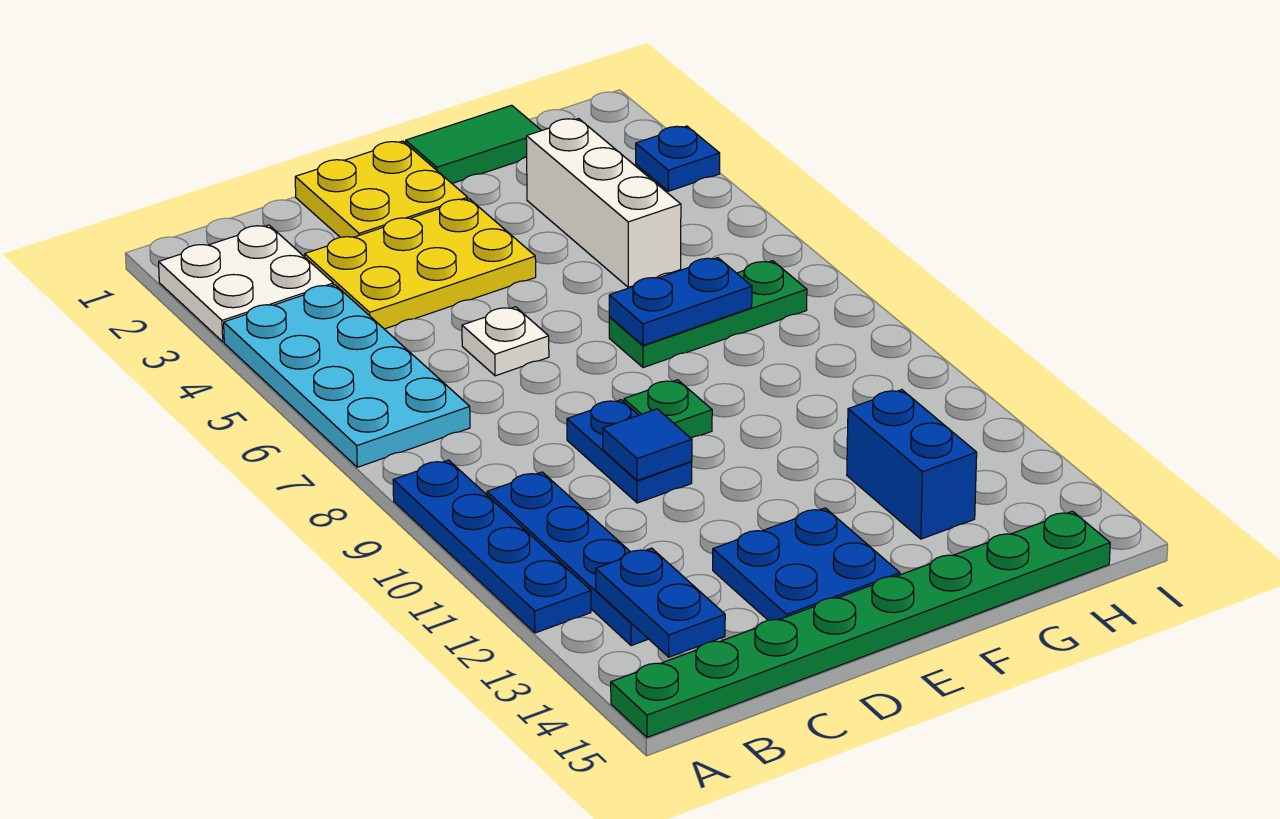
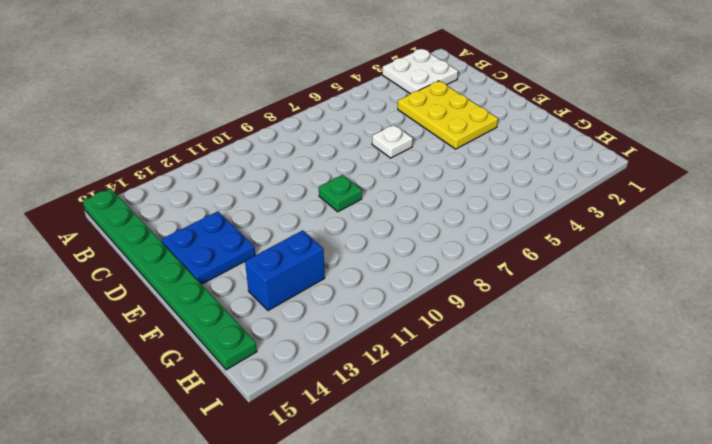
none -> cyan plate A4:B7 level 1
none -> blue plate A9:A12 level 1
none -> blue plate B10:B13 level 1

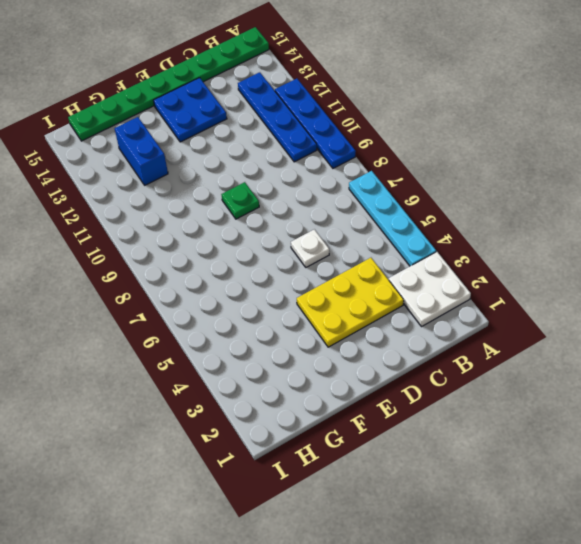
cyan plate A4:A7 level 1 -> cyan plate A4:B7 level 1
none -> yellow plate D1:E2 level 1
none -> blue plate D9:D10 level 1
none -> green tile F1:G1 level 1

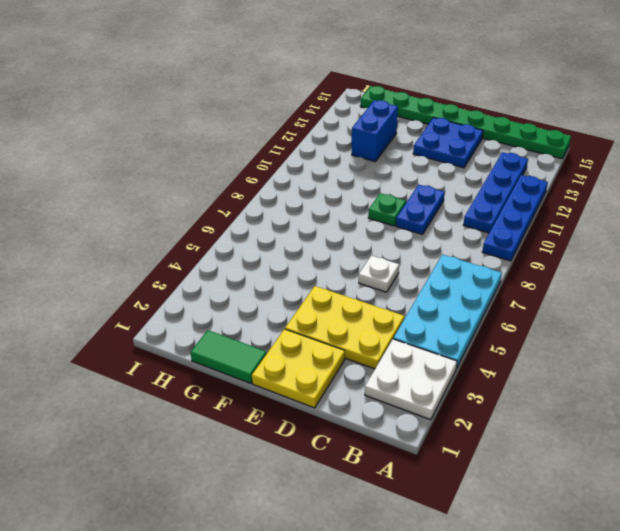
none -> green plate F7:H7 level 1
none -> white brick G3:G5 level 1
none -> blue plate I3 level 1

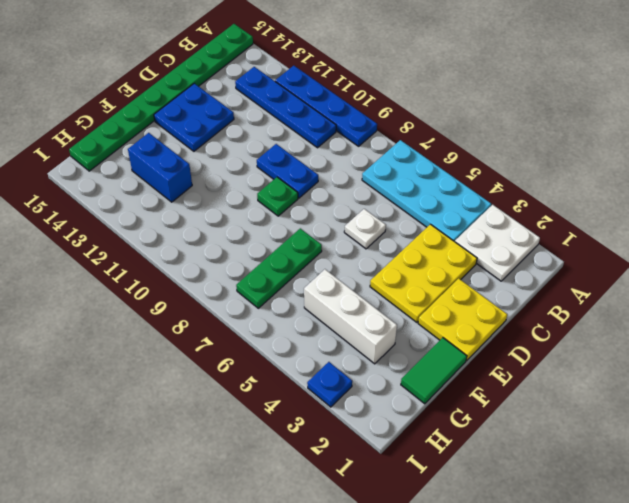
none -> blue plate B13:B14 level 2
none -> blue tile D10 level 2
none -> blue plate F7:G7 level 2

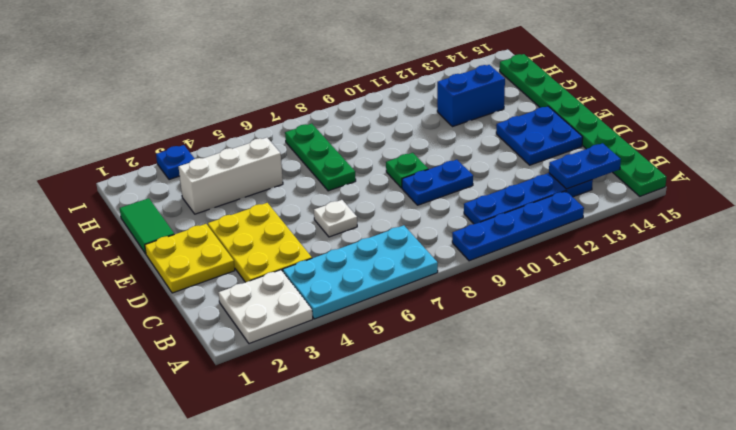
none -> blue tile D10 level 2
none -> blue plate F7:G7 level 2

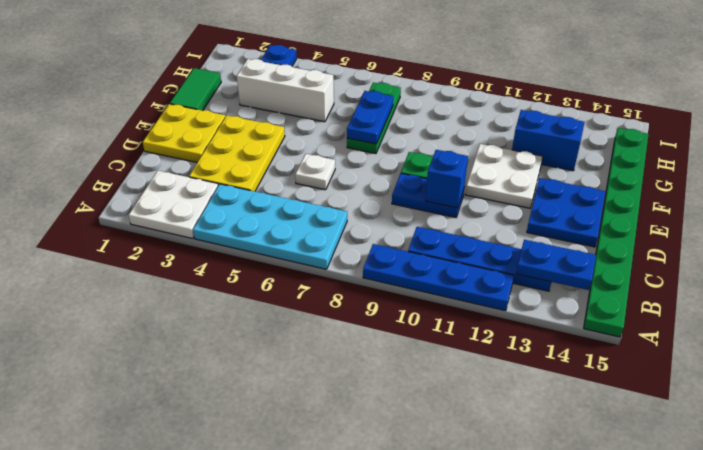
blue brick D10 level 2 -> blue tile D10 level 2
white plate E11:F12 level 1 -> none

